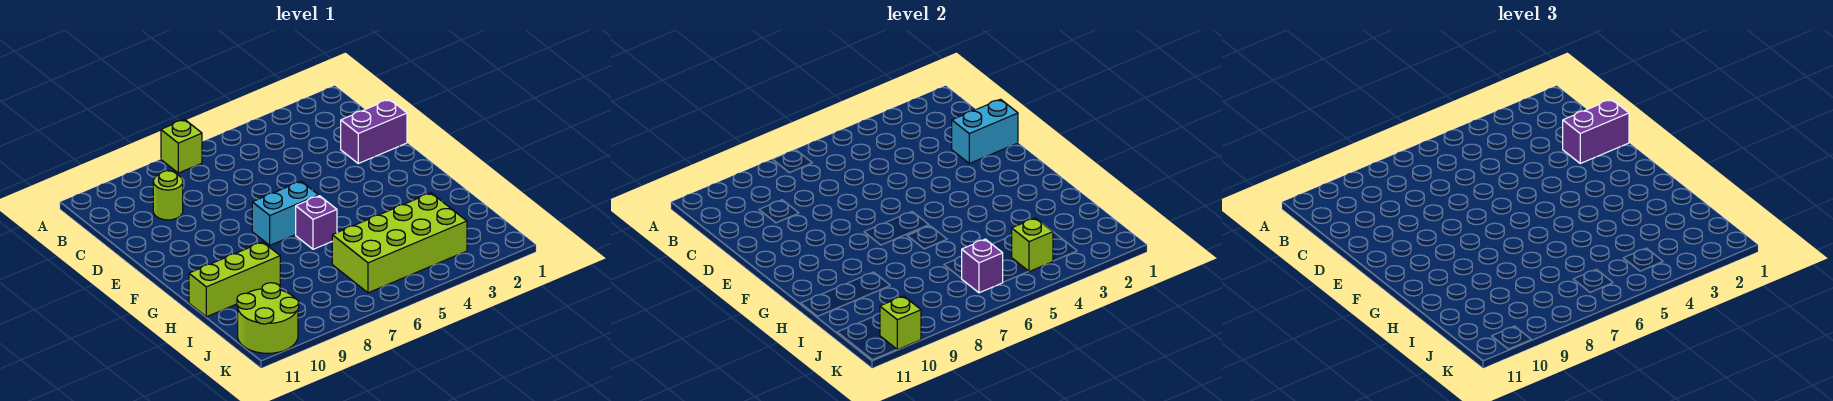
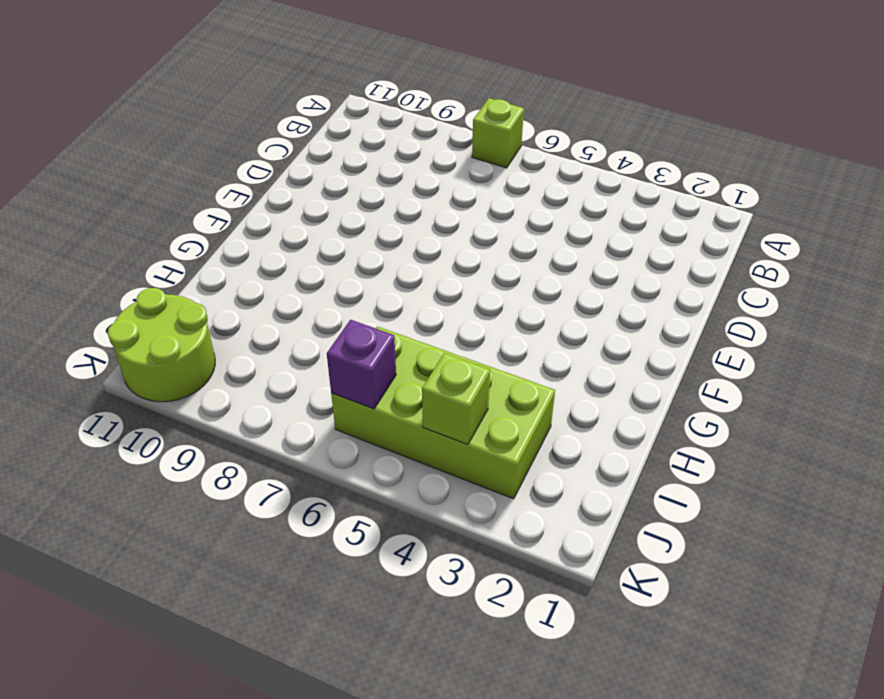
none -> lime round brick C9 level 1
none -> purple brick D1:D2 level 1
none -> cyan brick F6:F7 level 1

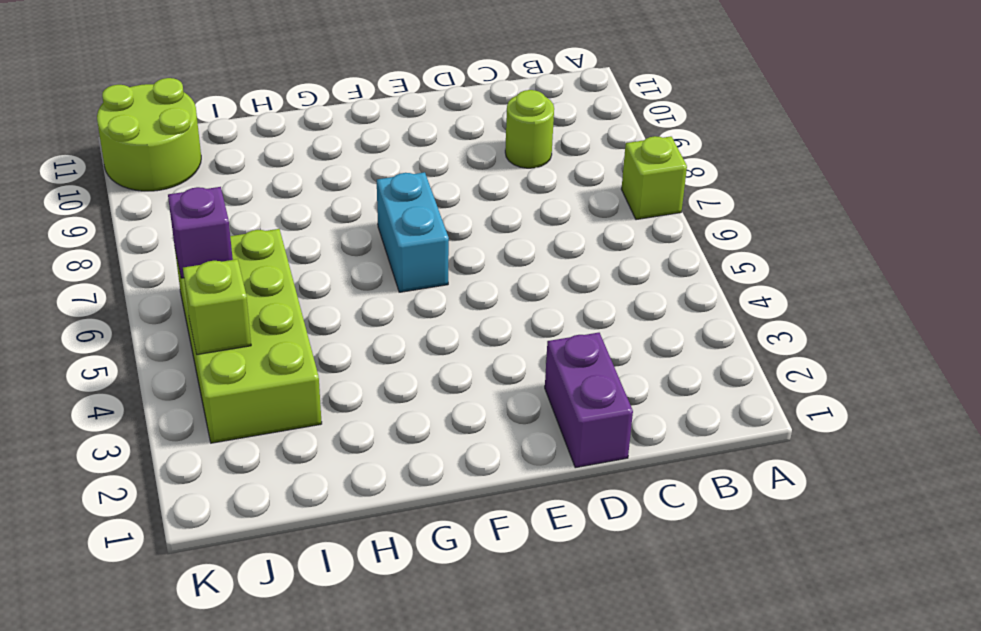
none -> purple brick G6 level 1
none -> lime brick H9:H11 level 1
none -> cyan brick D1:D2 level 2

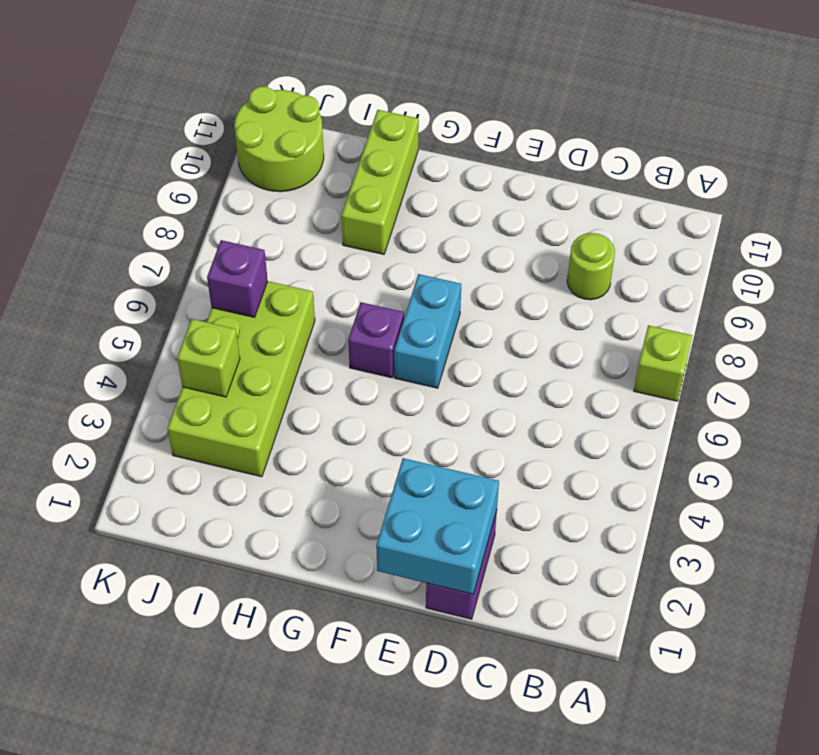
cyan brick D1:E2 level 2 -> cyan brick D1:D2 level 2
none -> lime brick K10 level 2
none -> purple brick D1:D2 level 3

